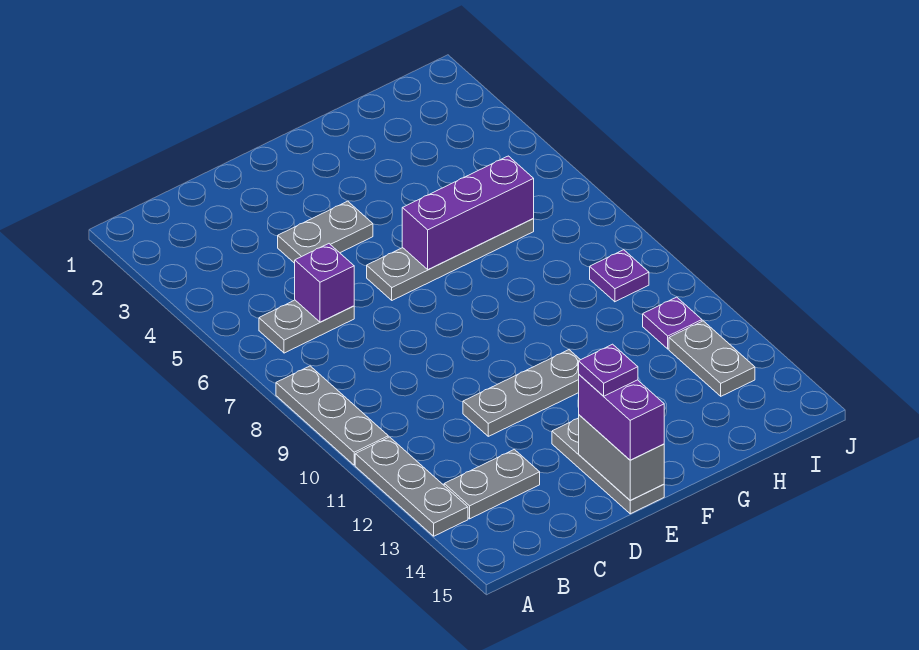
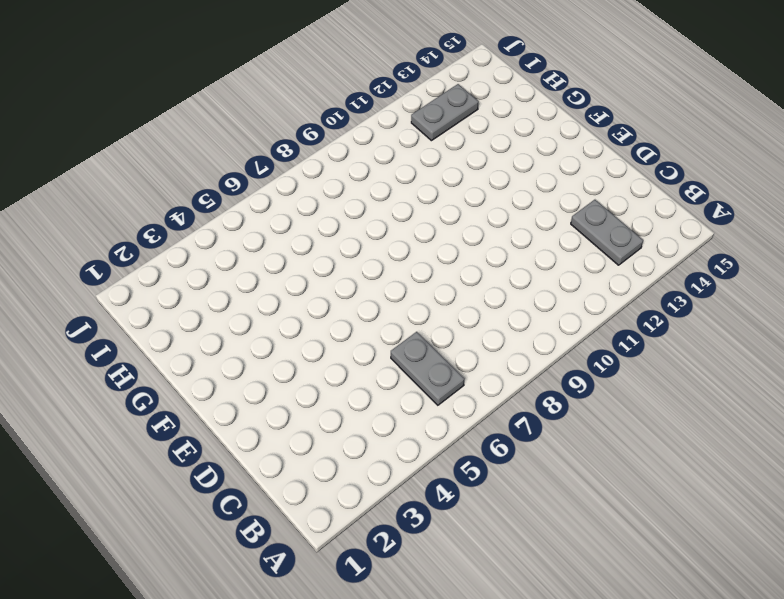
none -> grey plate A8:A10 level 1
none -> grey plate A11:A13 level 1
none -> grey plate D4:E4 level 1

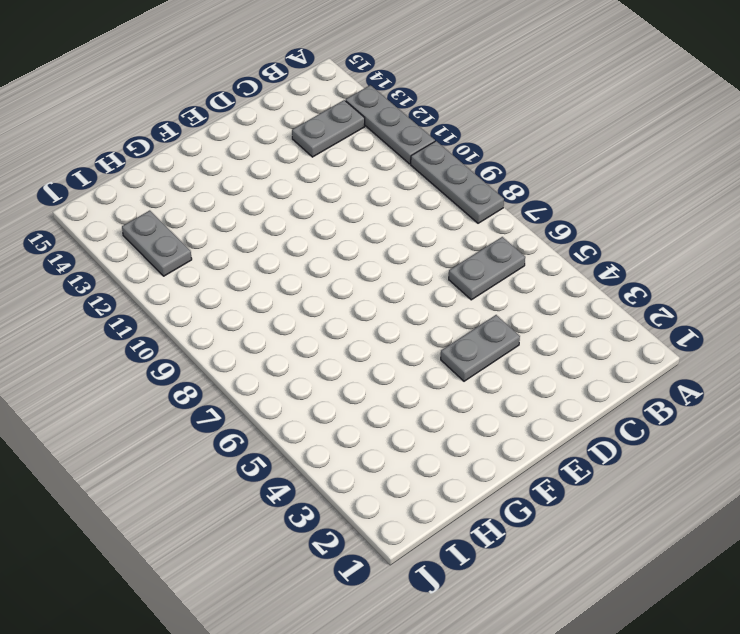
none -> grey plate D11:F11 level 1
none -> grey plate E6:H6 level 1
none -> grey plate E13:E15 level 1

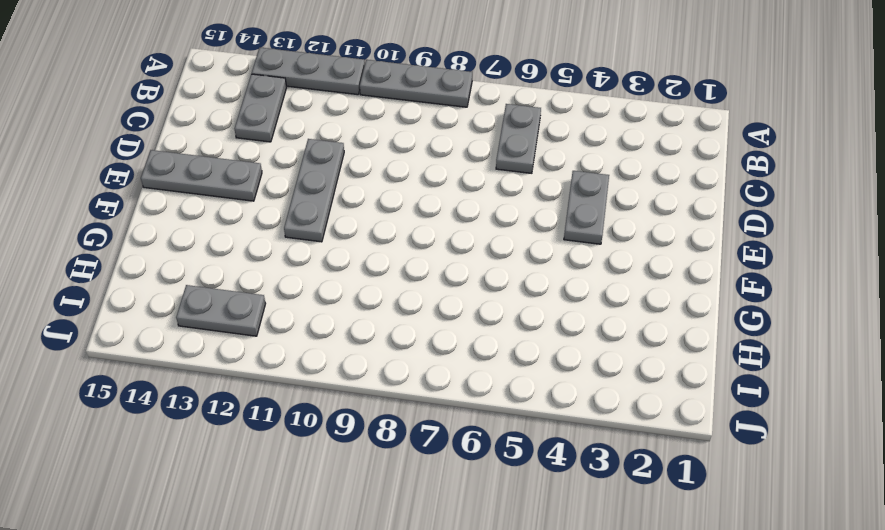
none -> grey plate E6:H6 level 1
none -> purple plate I9 level 1
none -> purple plate I11 level 1

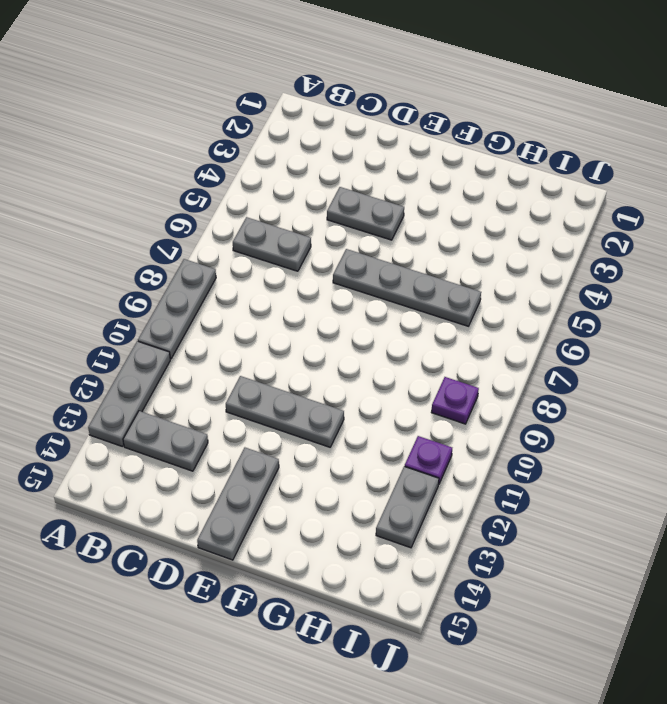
none -> purple brick C6 level 2
none -> grey brick E14:E15 level 2
none -> purple brick F6:H6 level 2

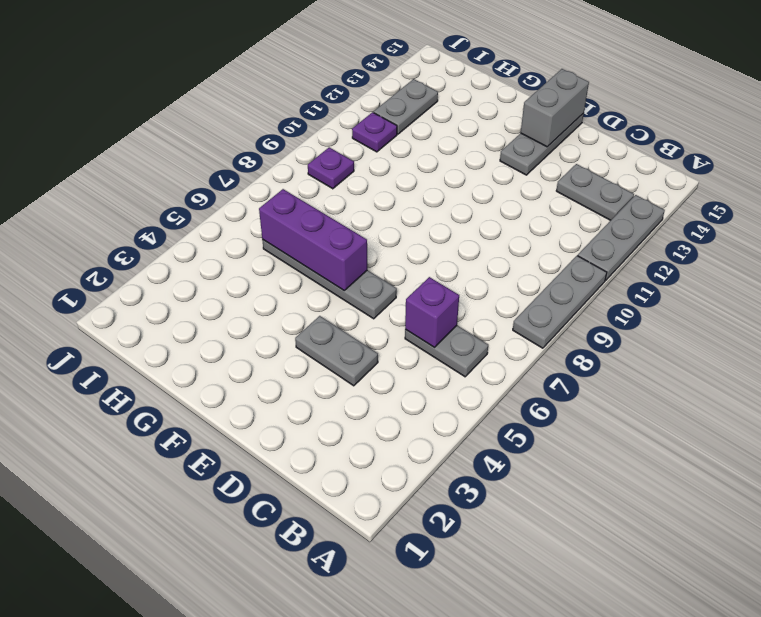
none -> grey plate D11:F11 level 1
none -> purple brick E14:E15 level 3
none -> purple plate E14 level 4

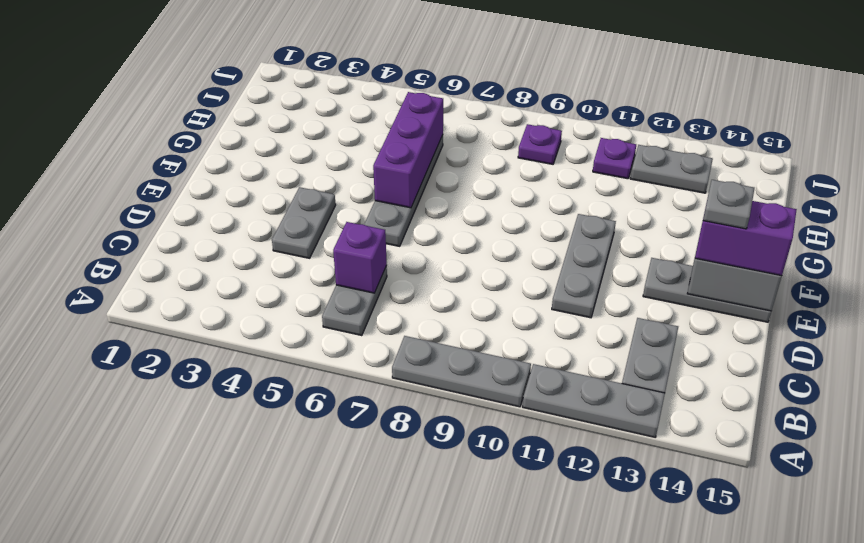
grey plate E14 level 4 -> purple plate E14 level 4

